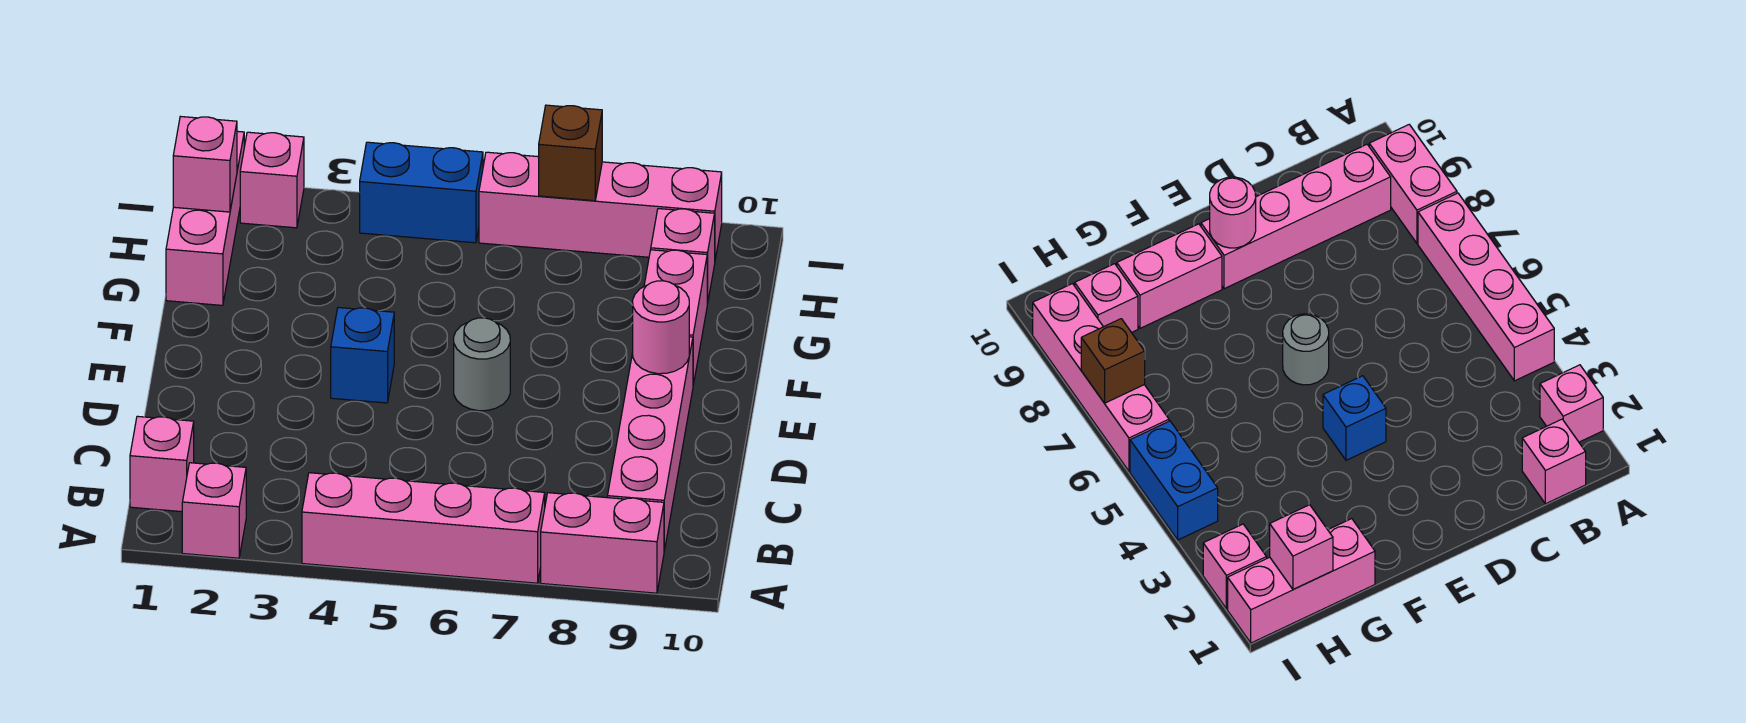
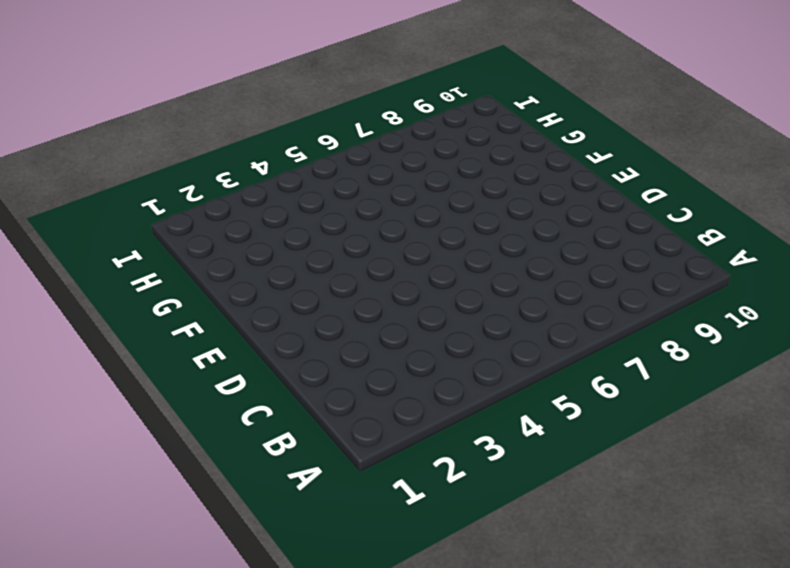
none -> pink brick A2 level 1
none -> pink brick A4:A7 level 1
none -> pink brick A8:A9 level 1

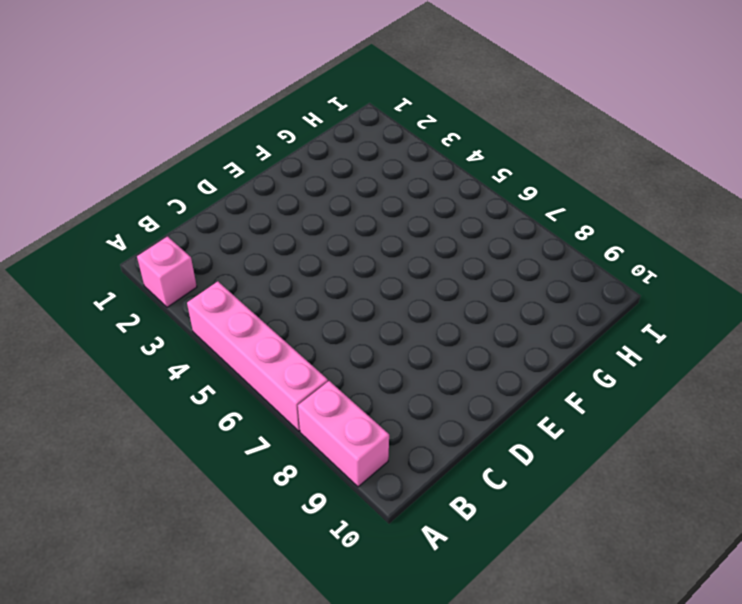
none -> pink brick B1 level 1
none -> pink brick B9:E9 level 1
none -> blue brick E4 level 1

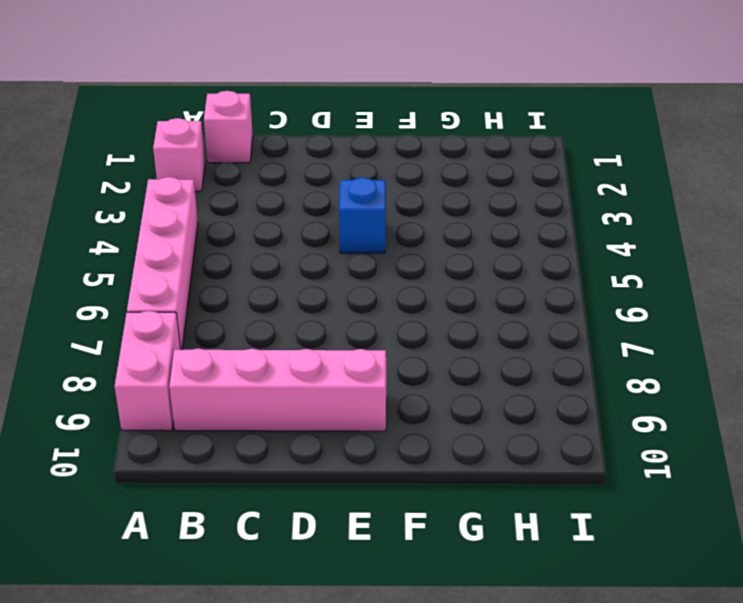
none -> grey round brick E6 level 1
none -> pink brick F9:G9 level 1
none -> pink brick G1:I1 level 1

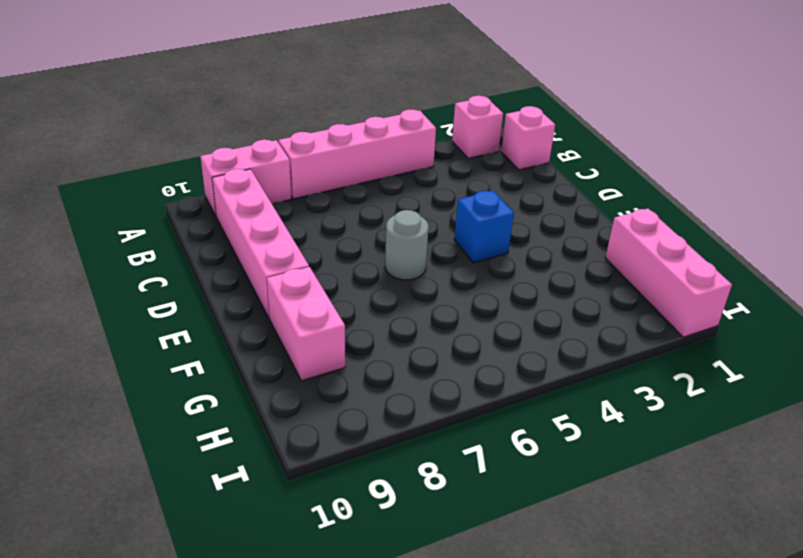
none -> pink brick H9 level 1
none -> pink brick I2 level 1
none -> blue brick I4:I5 level 1

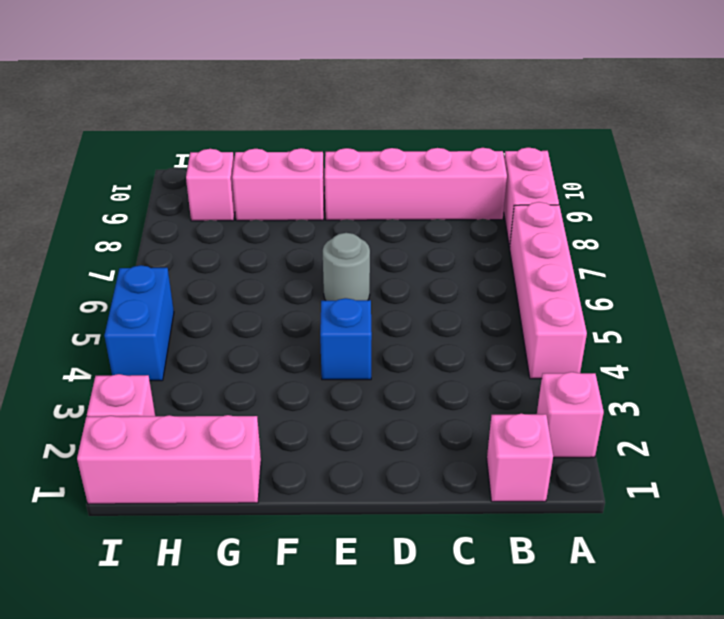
none -> pink brick I6:I9 level 1
none -> pink round brick E9 level 2
none -> pink brick H1 level 2

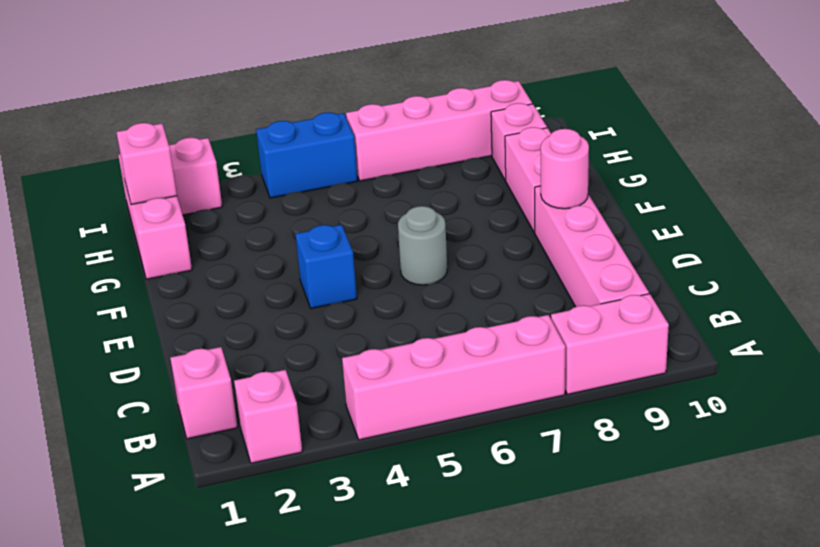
none -> brown brick I7 level 2

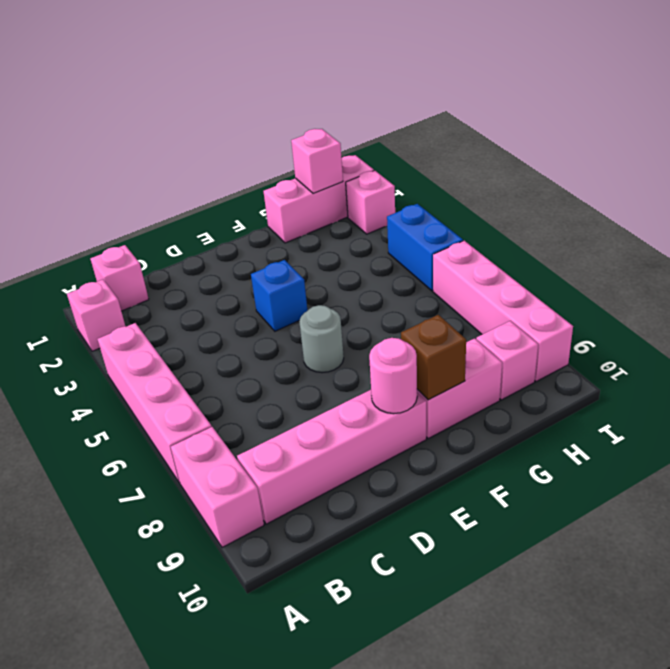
brown brick F9 level 2 -> brown brick I7 level 2

